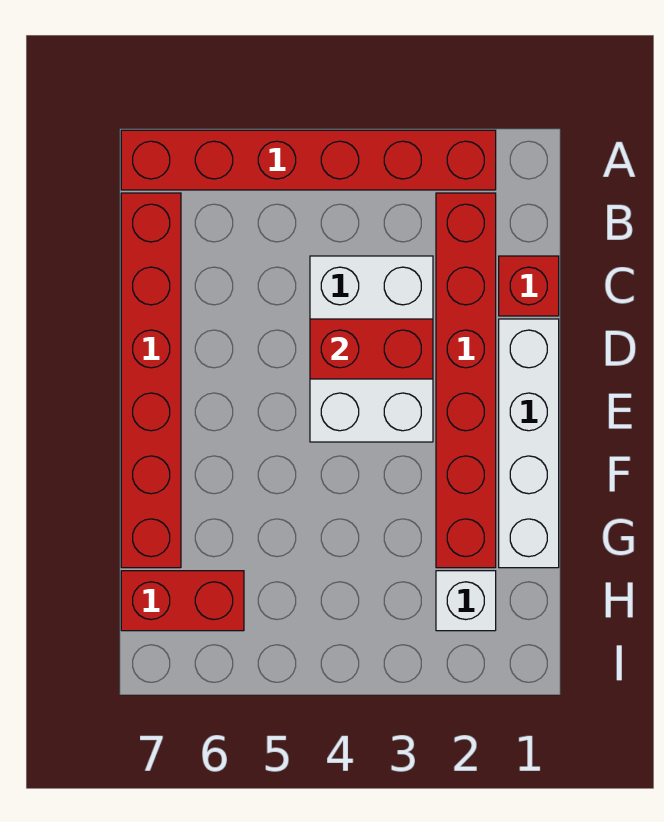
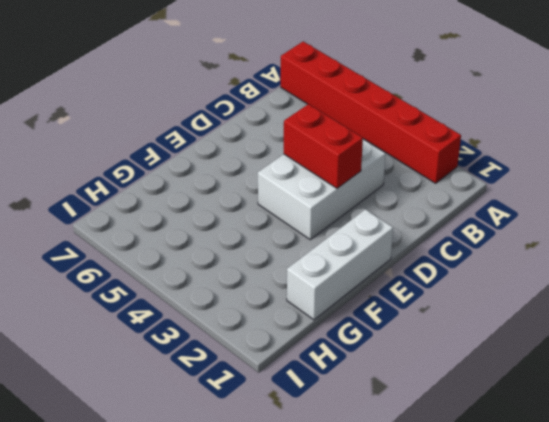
white brick E1:G1 level 1 -> white brick D1:G1 level 1
none -> red brick B2:G2 level 1
none -> red brick B7:G7 level 1

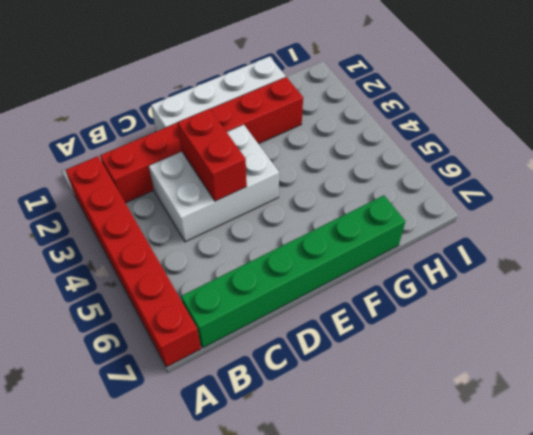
green brick B7:G7 level 1 -> red brick B7:G7 level 1
none -> red brick C1 level 1
none -> white brick H2 level 1

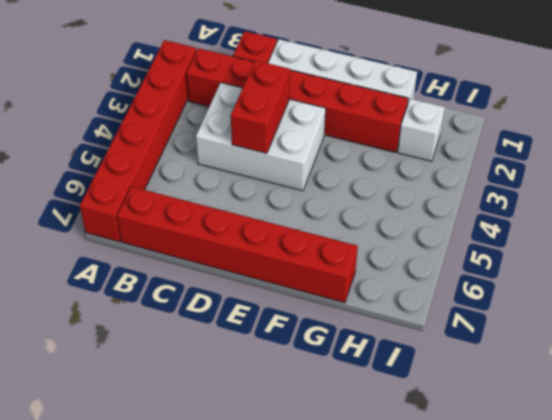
none -> red brick H6:H7 level 1

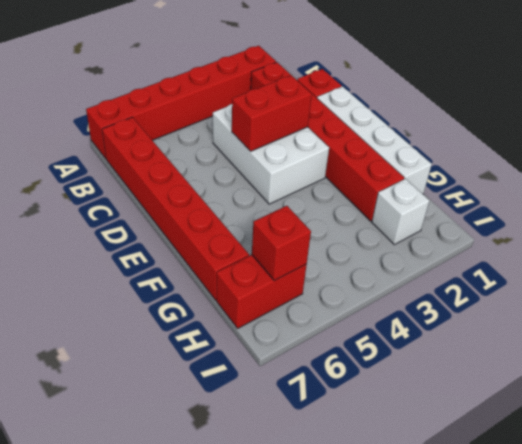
red brick H6 level 2 -> none

